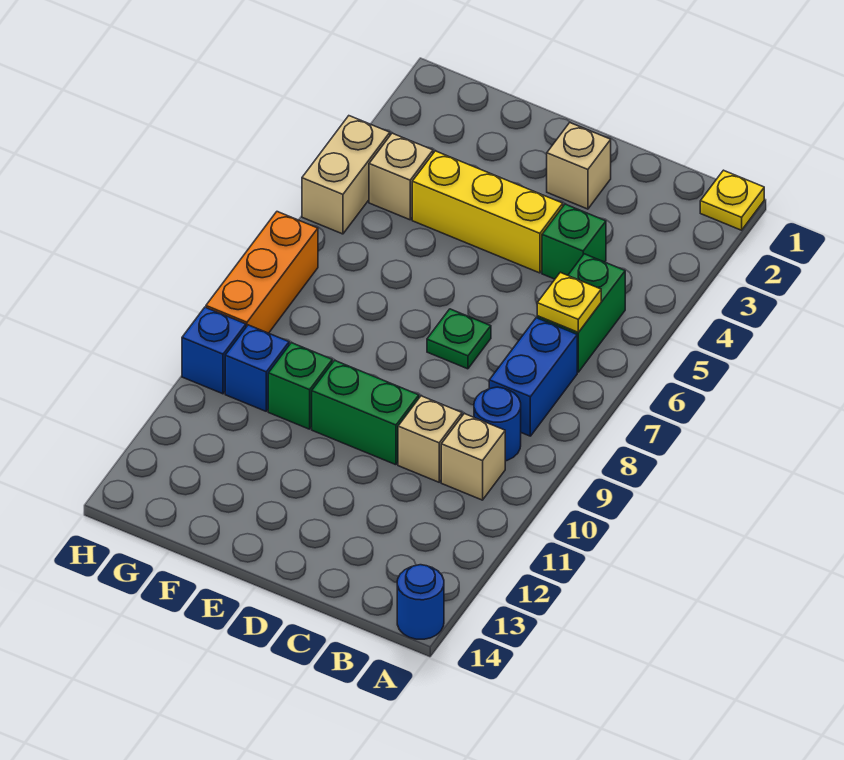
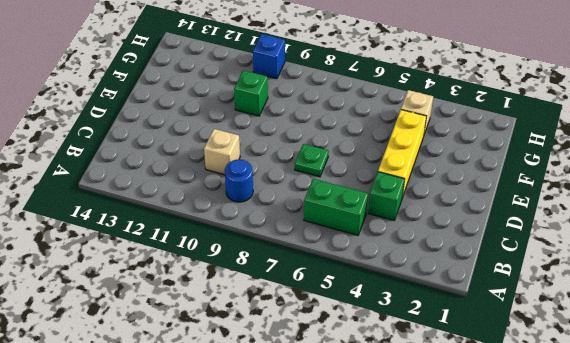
none -> yellow plate A1 level 1
none -> blue round brick A14 level 1
none -> blue brick B7:B8 level 1

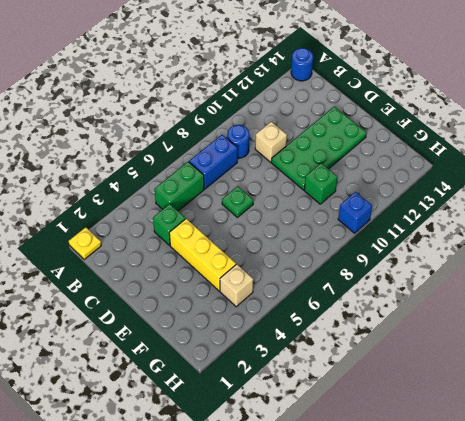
green plate D10:E13 level 1 -> green brick D10:E10 level 1
none -> tan brick B10 level 1
none -> tan brick D2 level 1
none -> blue brick G10 level 1

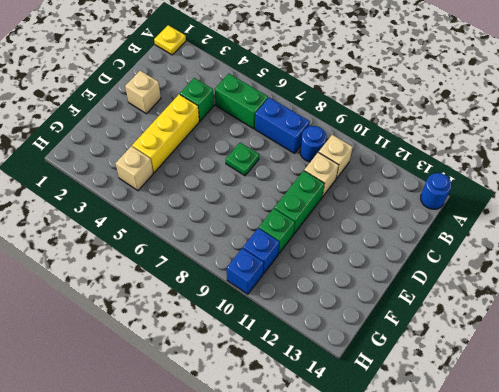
none -> tan brick H4:H5 level 1
none -> orange brick H7:H9 level 1
none -> yellow plate B6 level 2

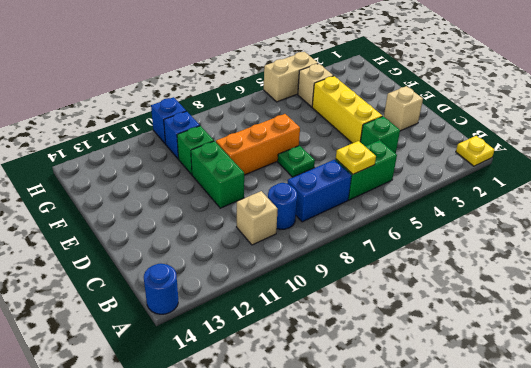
orange brick E7:E9 level 1 -> orange brick H7:H9 level 1
none -> tan brick C10 level 1

